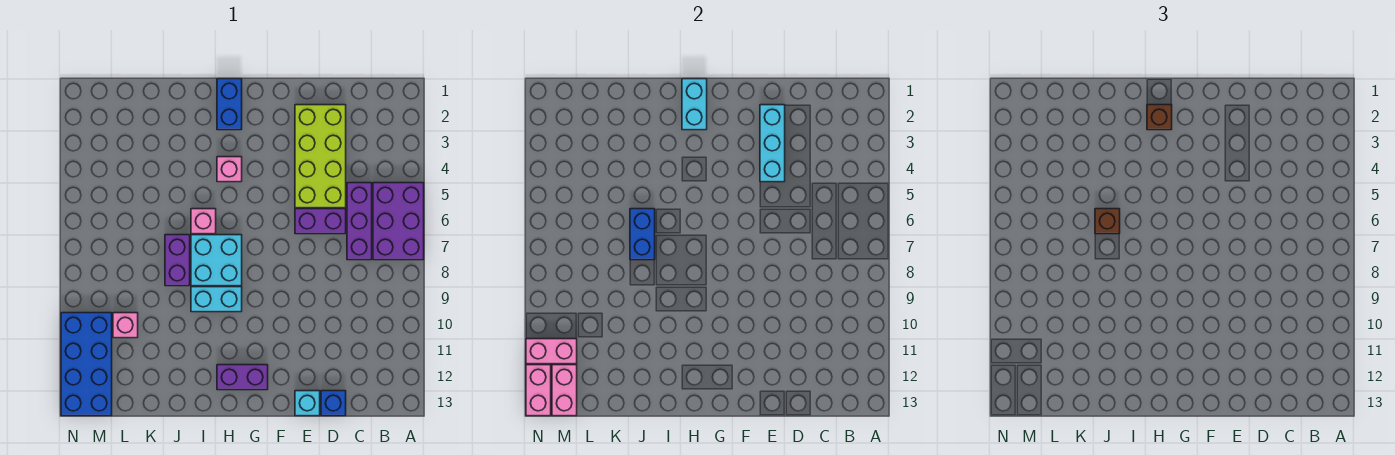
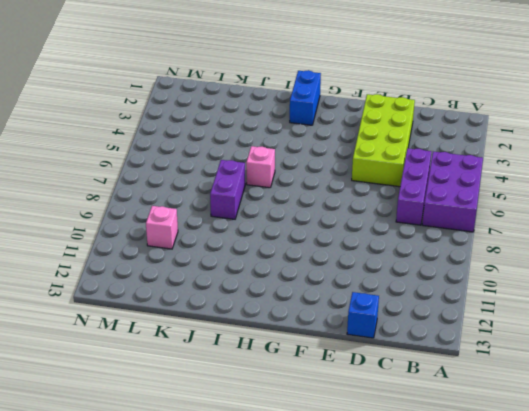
none -> purple brick D6:E6 level 1
none -> cyan brick E13 level 1
none -> purple brick G12:H12 level 1

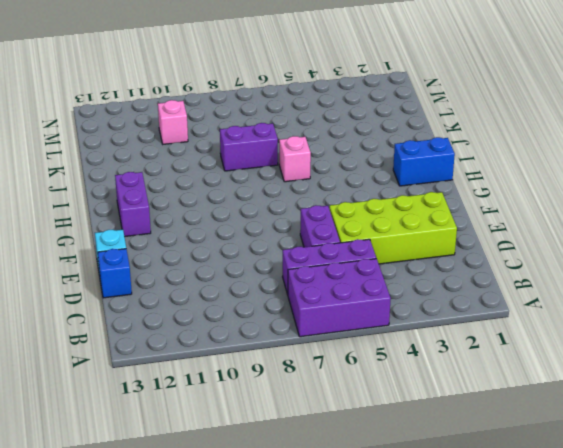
none -> pink brick H4 level 1
none -> cyan brick H7:I8 level 1
none -> cyan brick H9:I9 level 1

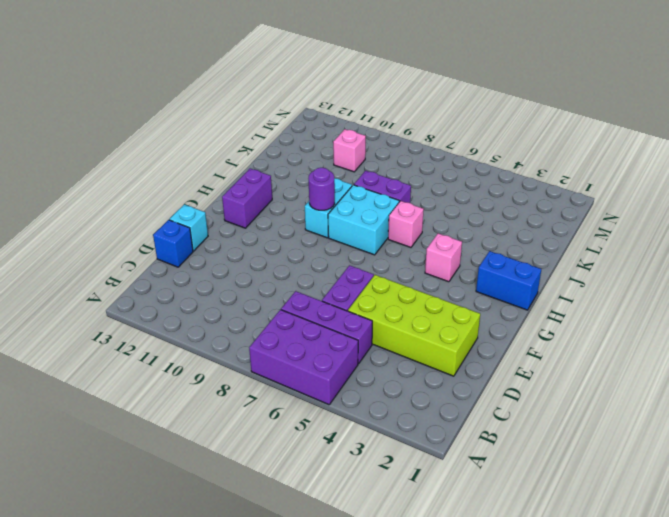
purple round brick H9 level 2 -> none
none -> blue brick M10:N13 level 1
none -> cyan brick E2:E4 level 2
none -> cyan brick H1:H2 level 2

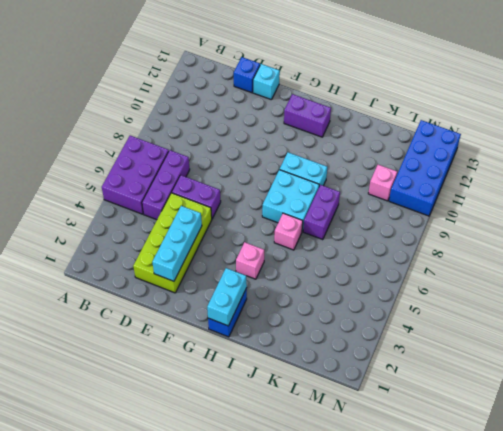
none -> blue brick J6:J7 level 2
none -> pink brick M11:N11 level 2
none -> pink brick M12:M13 level 2

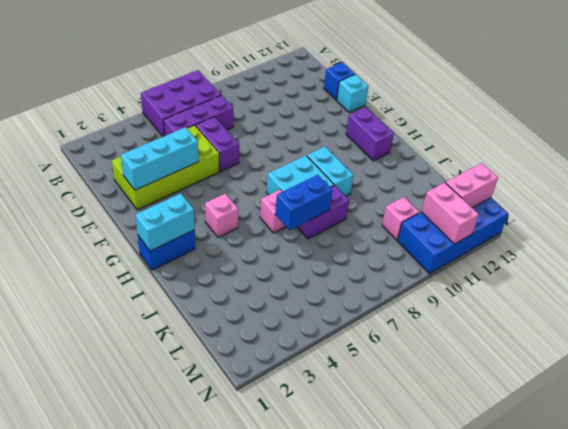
none -> pink brick N12:N13 level 2
none -> brown brick H2 level 3
none -> brown brick J6 level 3

